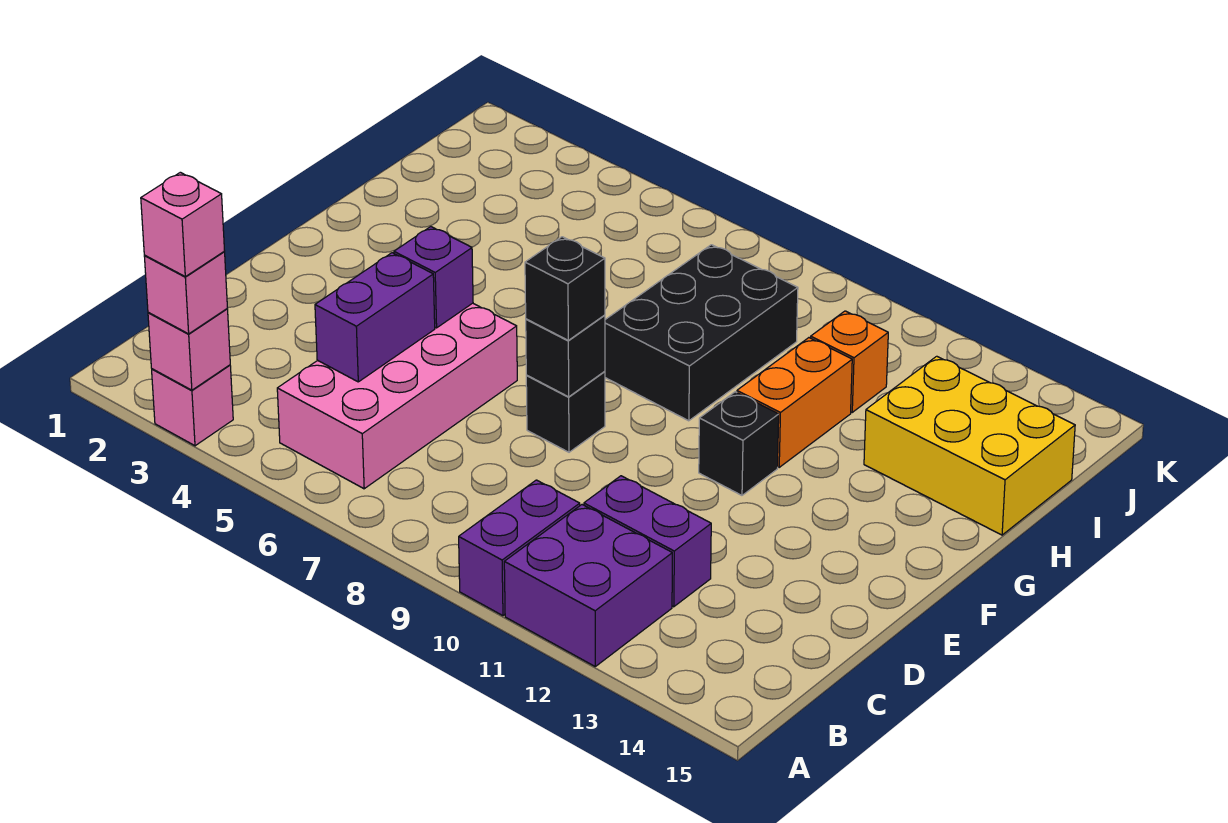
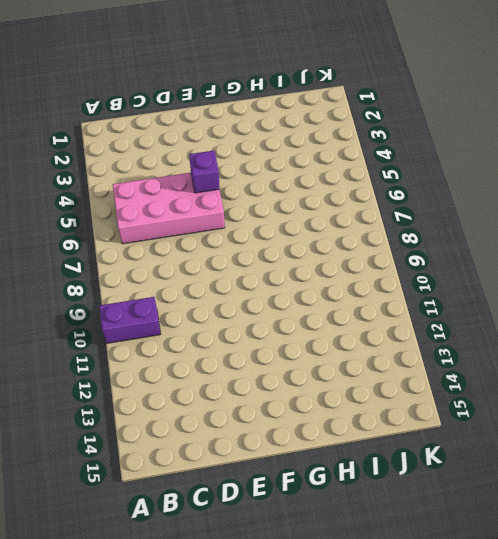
none -> pink brick A3 level 1
none -> purple brick A11:B12 level 1
none -> purple brick C11:C12 level 1

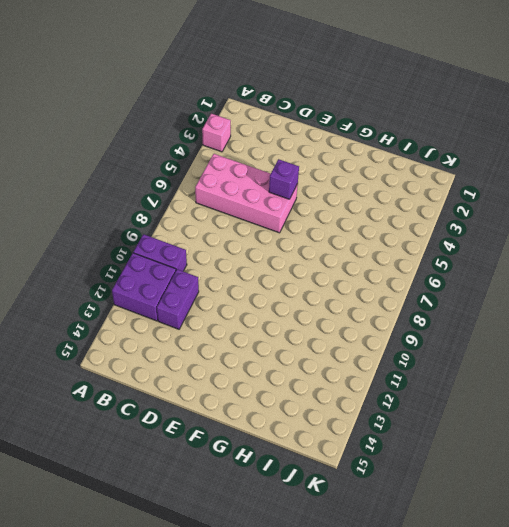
none -> black brick E8 level 1
none -> black brick F11 level 1
none -> black brick G8:I9 level 1

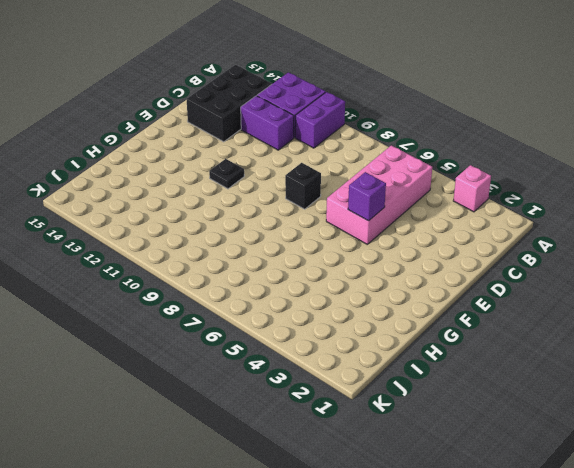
black brick B13:D14 level 1 -> black brick G8:I9 level 1
black plate F11 level 1 -> black brick F11 level 1
none -> orange brick G11:H11 level 1
none -> yellow brick H13:I15 level 1
none -> orange brick I11 level 1

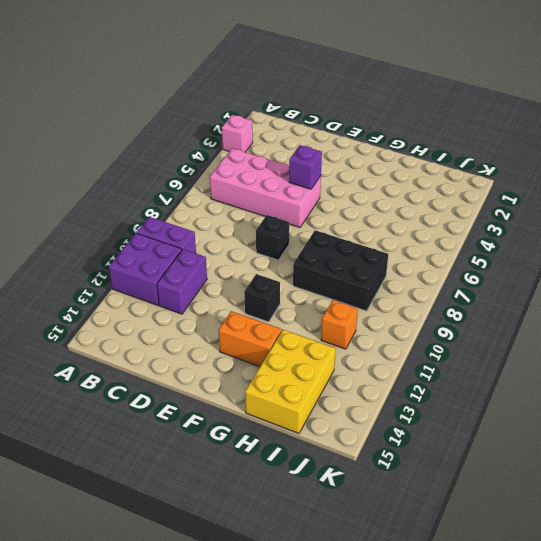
orange brick F13:G13 level 1 -> orange brick G11:H11 level 1
none -> pink brick A3 level 2
none -> purple brick C5:D5 level 2
none -> black brick E8 level 2

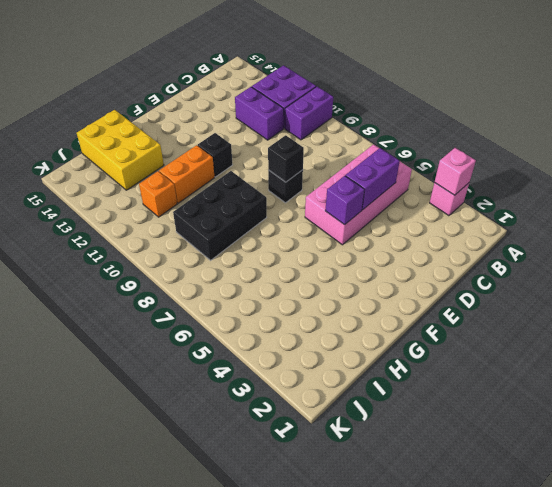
none -> pink brick A3 level 3
none -> black brick E8 level 3
none -> pink brick A3 level 4

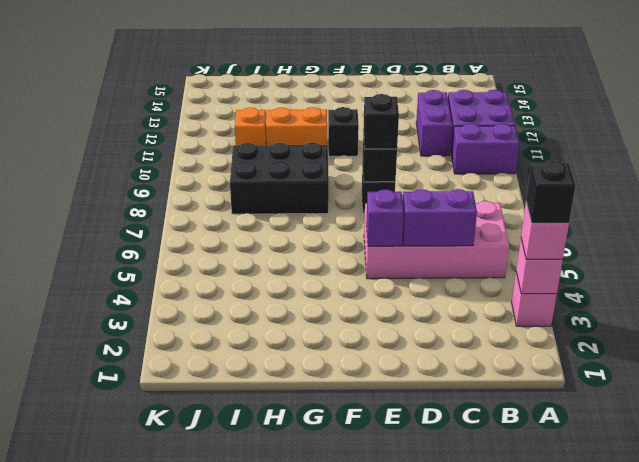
black brick A3 level 4 -> pink brick A3 level 4
none -> yellow brick H13:I15 level 1

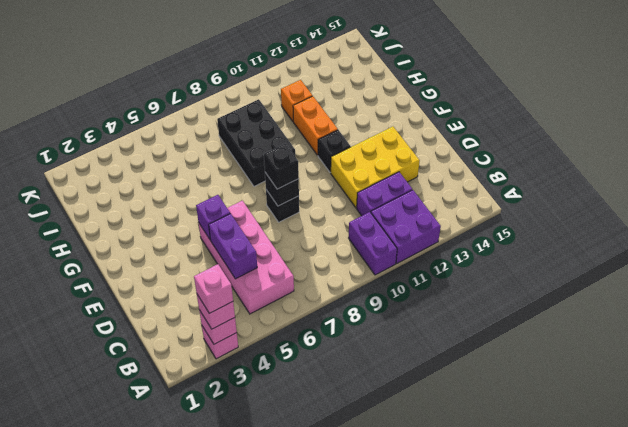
yellow brick D11:E13 level 1 -> yellow brick H13:I15 level 1

